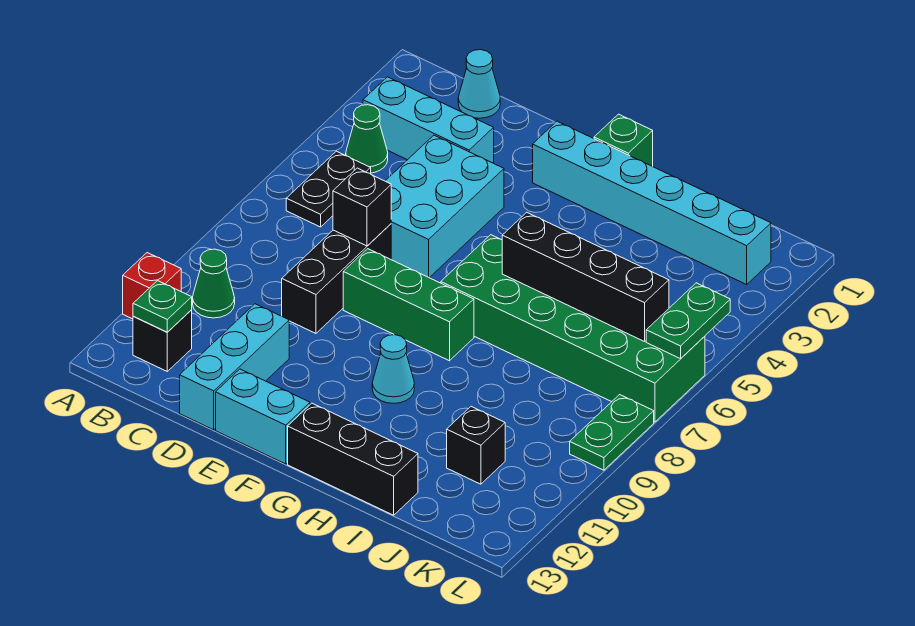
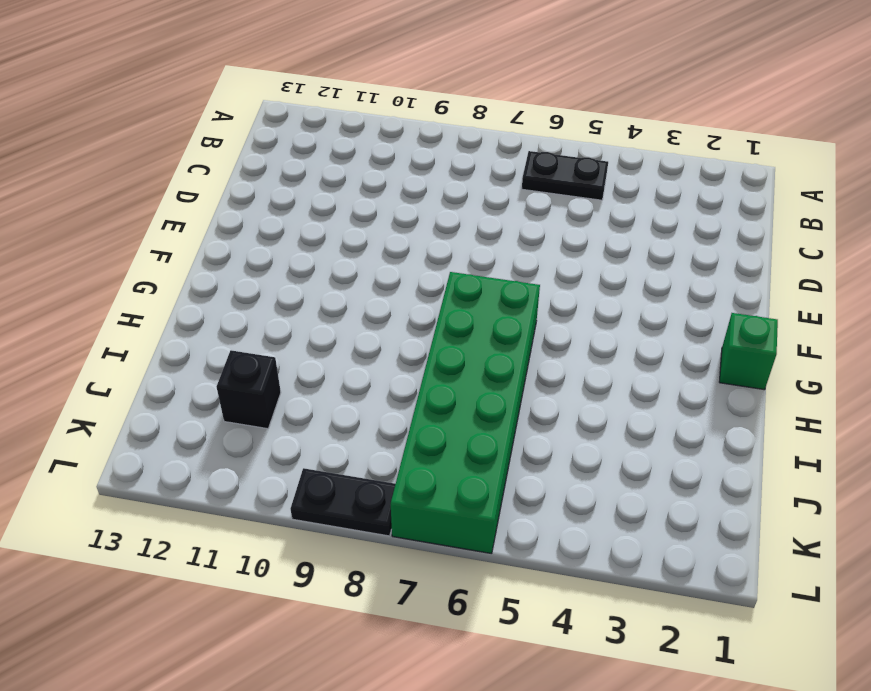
black plate L8:L9 level 1 -> green plate L8:L9 level 1
none -> red brick A11 level 1
none -> cyan brick B3:D3 level 1
none -> green cone B4 level 1

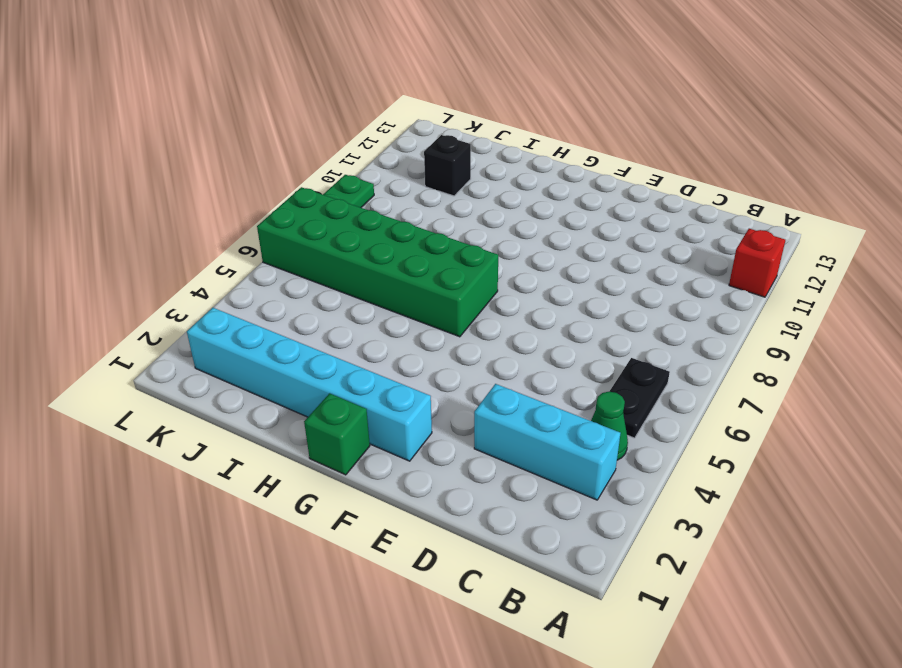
none -> green cone B10 level 1
none -> black brick B12 level 1
none -> cyan cone C1 level 1

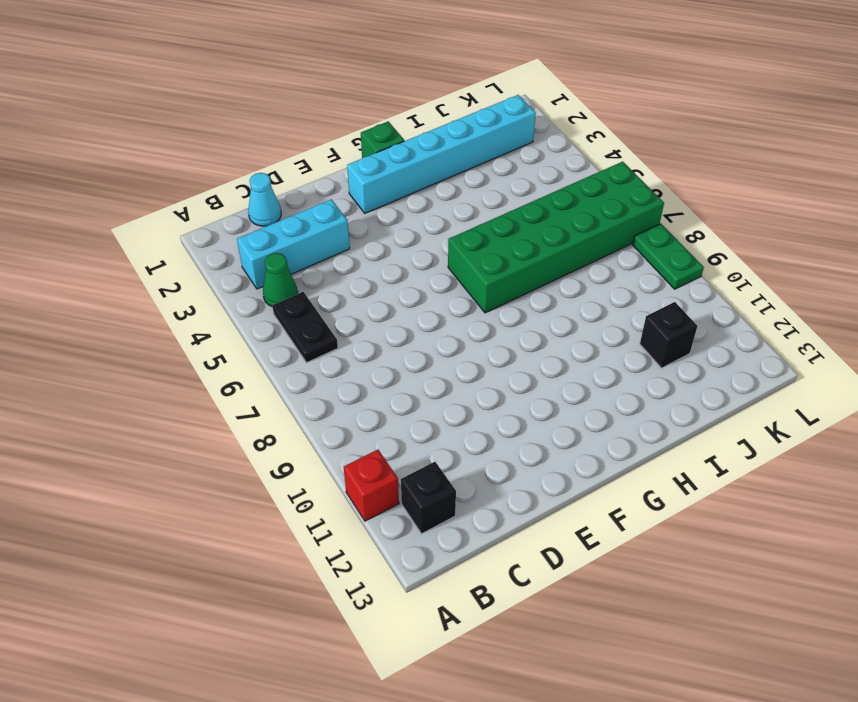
none -> green cone B10 level 1
none -> cyan brick D4:E6 level 1
none -> black brick D7:D9 level 1

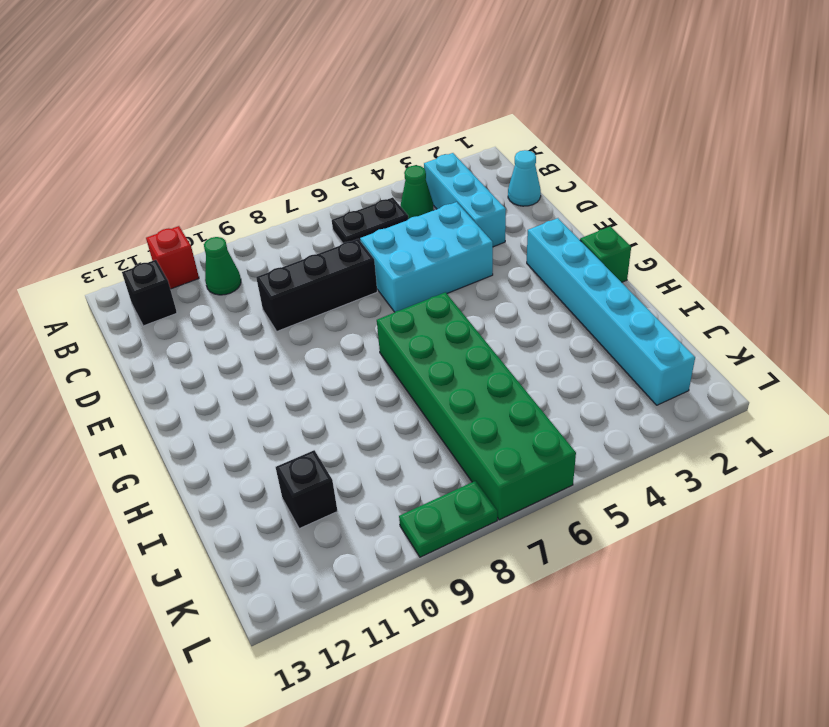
none -> cyan brick D11:D13 level 1
none -> green brick E8:G8 level 1
none -> cyan brick E13:F13 level 1

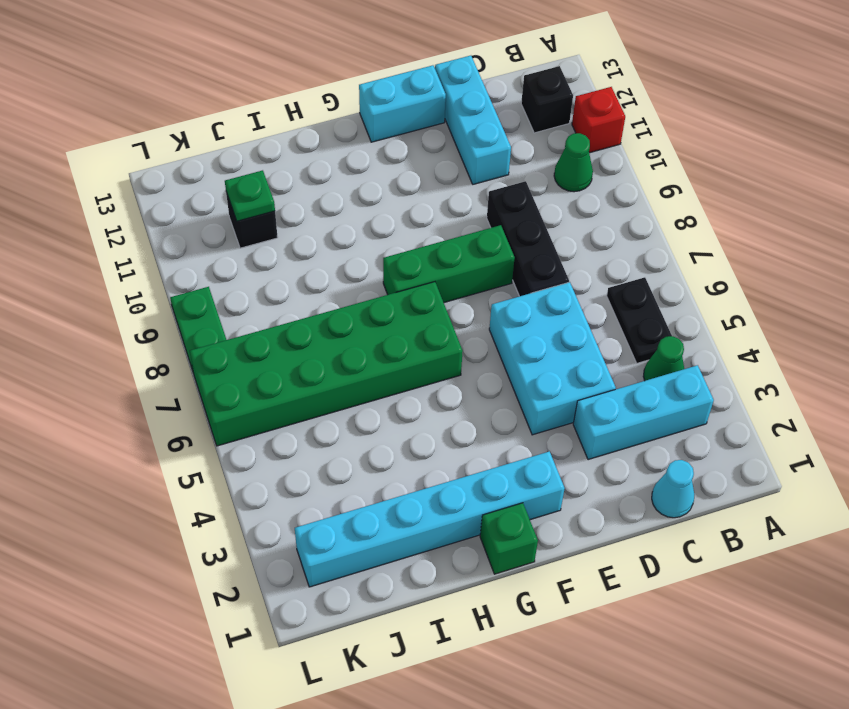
green plate J11 level 2 -> green plate B12 level 2
none -> cyan cone G10 level 1
none -> black brick G13:I13 level 1
none -> black brick D7 level 2

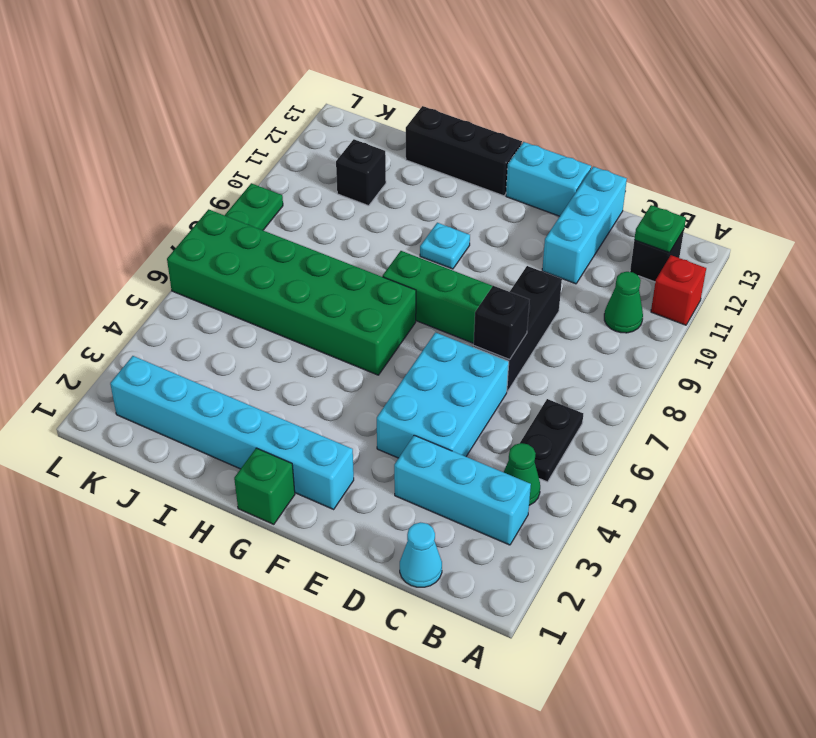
cyan plate G10 level 1 -> cyan cone G10 level 1
none -> black brick H6:K6 level 2
none -> green plate L5:L6 level 2

